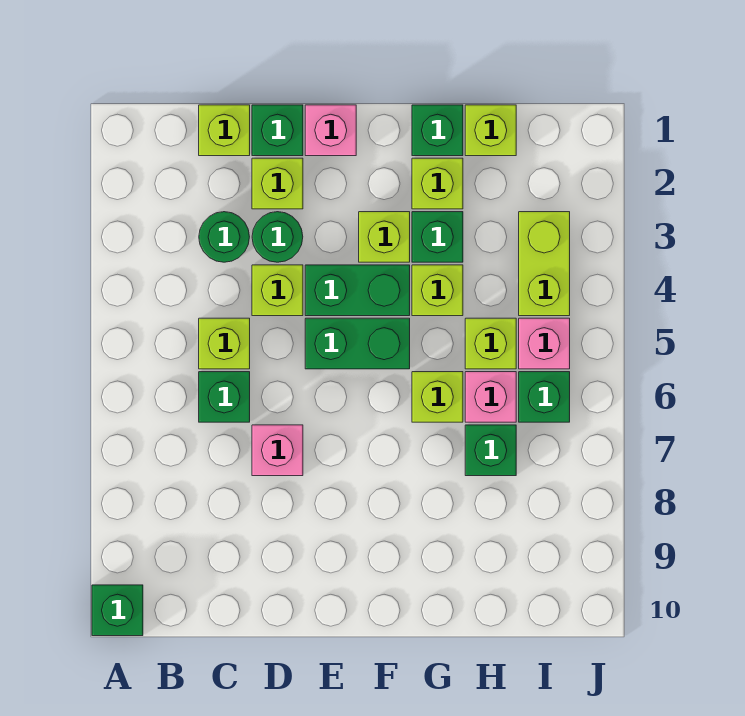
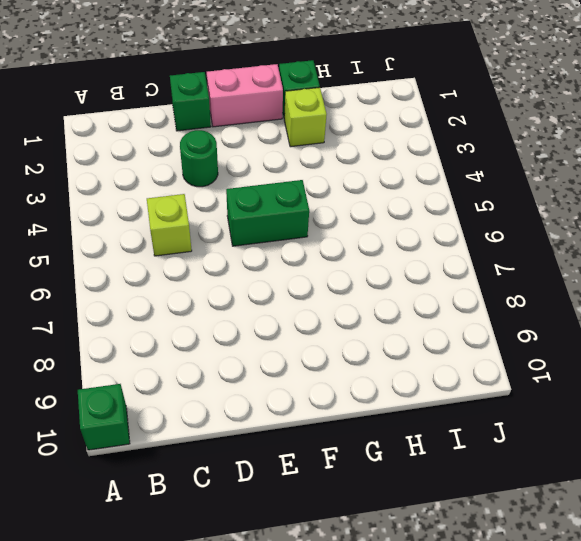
pink brick E1:F1 level 1 -> pink brick E1 level 1
none -> lime brick C1 level 1
none -> green round brick C3 level 1
none -> green brick C6 level 1

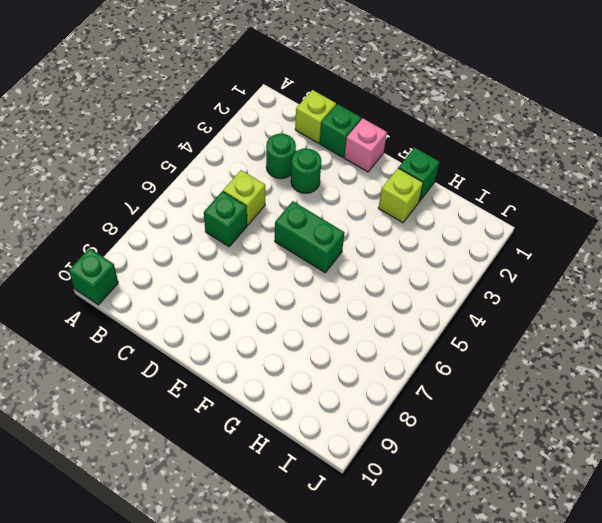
none -> lime brick D2 level 1
none -> lime brick D4 level 1
none -> pink brick D7 level 1

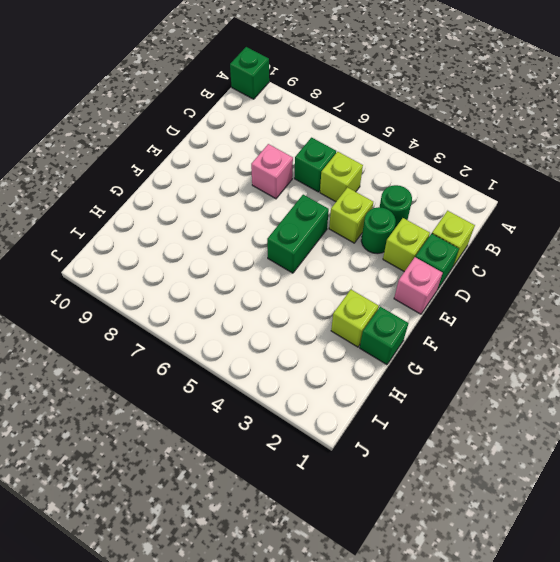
none -> green brick E4:F4 level 1
none -> lime brick F3 level 1
none -> green brick G3 level 1

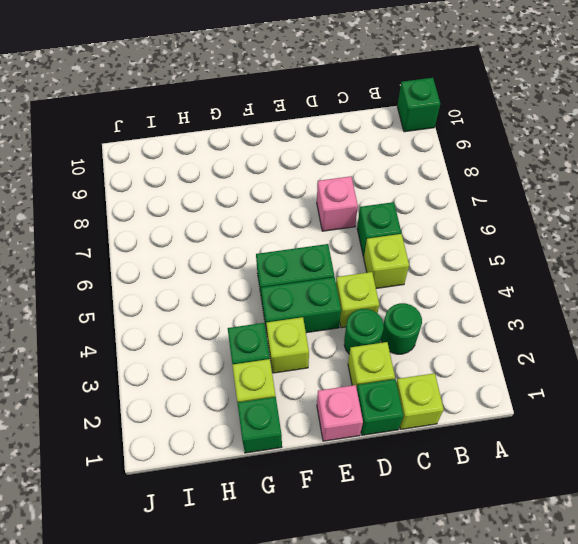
none -> lime brick G4 level 1
none -> lime brick G6 level 1
none -> lime brick H1 level 1

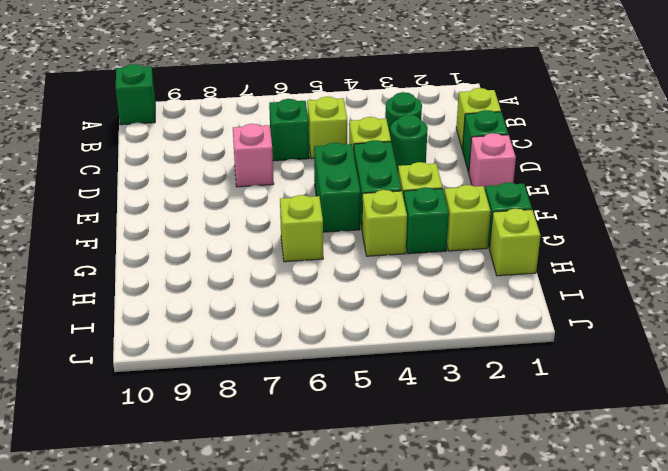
none -> lime brick D2 level 1
none -> lime brick H5 level 1
none -> pink brick H6 level 1

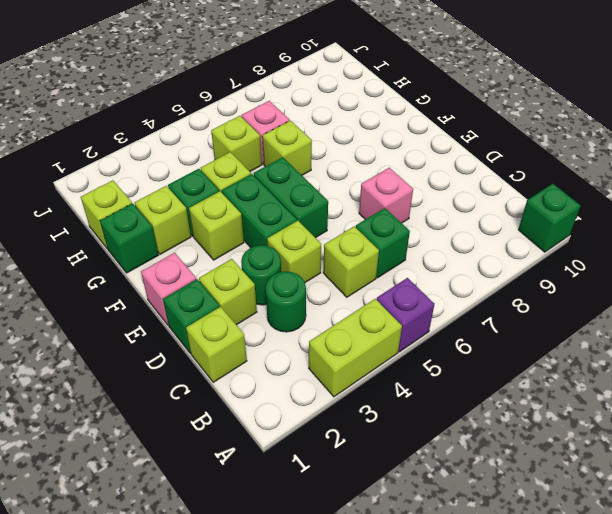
lime brick A3:A4 level 1 -> lime brick I3:I4 level 1
purple brick A5 level 1 -> none
none -> green brick H7 level 1
none -> pink brick I5 level 1
none -> green brick I6 level 1

